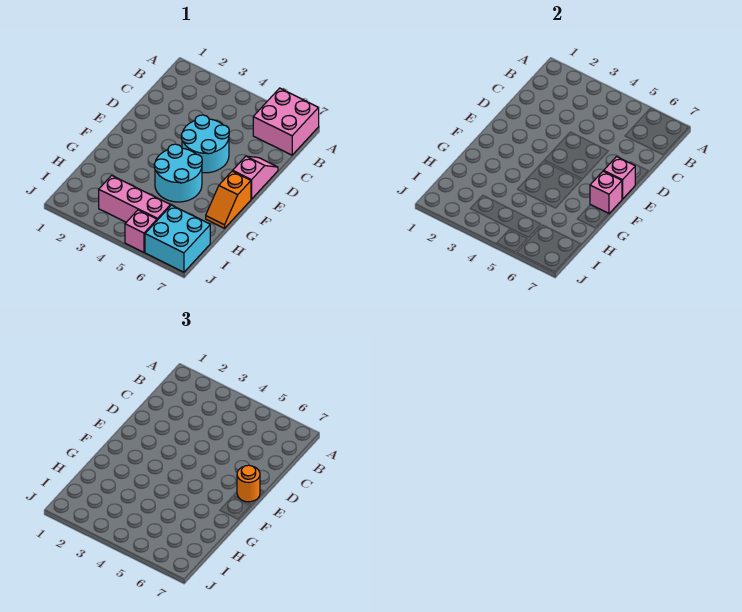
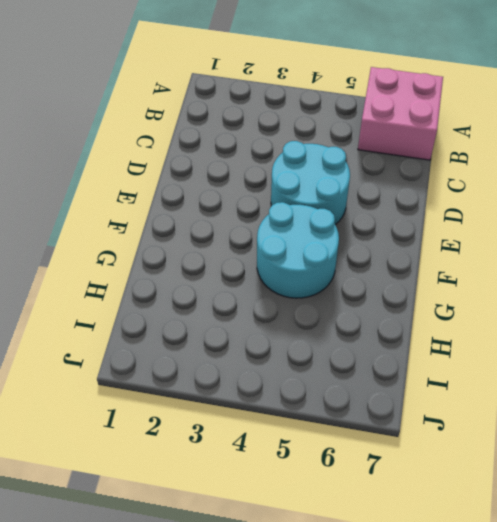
none -> pink slope D7:E7 level 1 top E
none -> orange slope F7:G7 level 1 top F

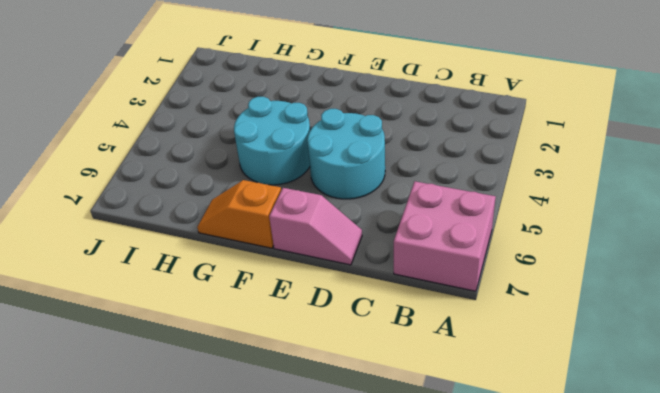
none -> pink brick I3:I5 level 1
none -> cyan brick I6:J7 level 1

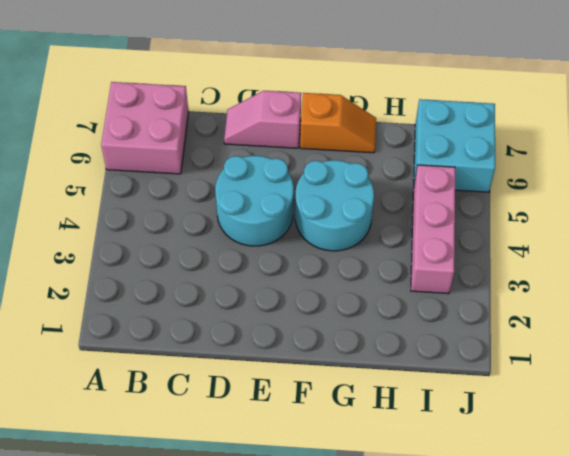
none -> pink brick J5 level 1
none -> pink brick E7 level 2

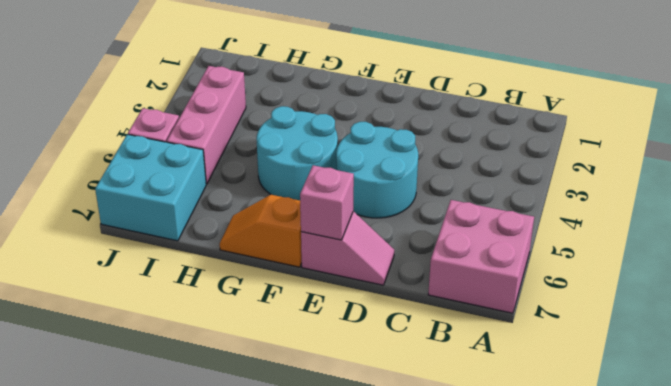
none -> pink brick F7 level 2
none -> orange round brick E7 level 3

